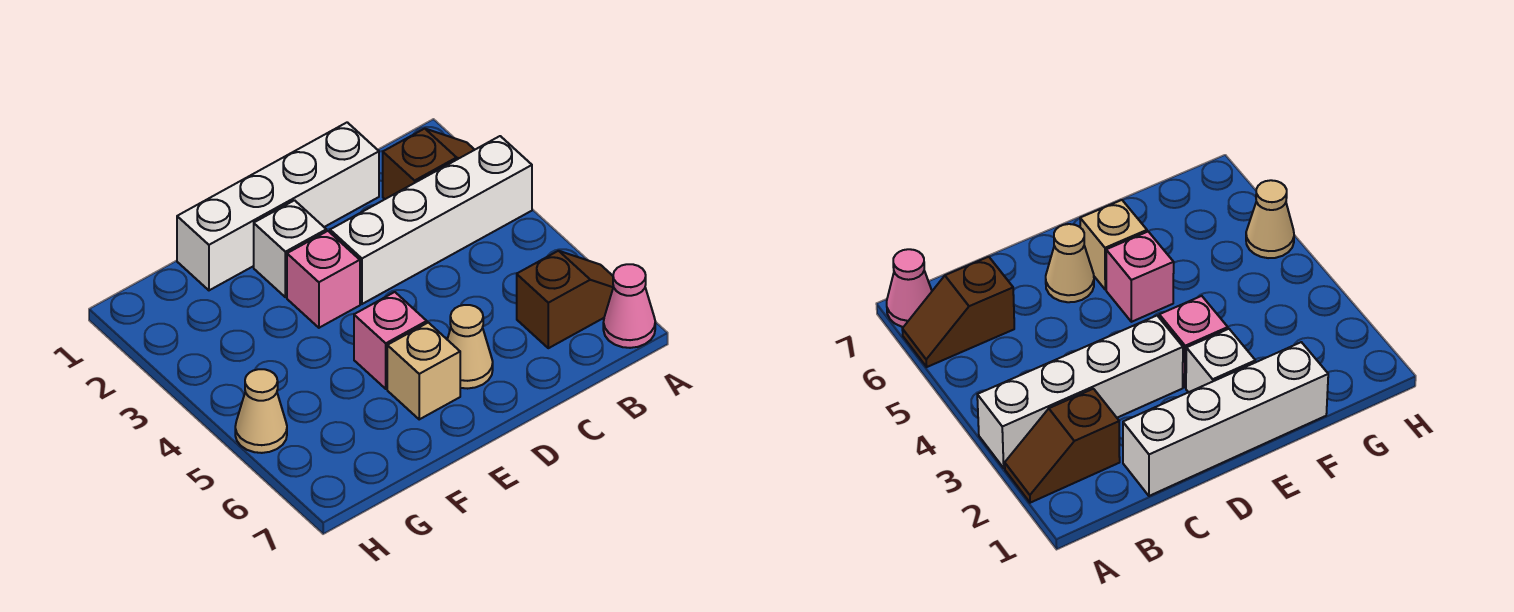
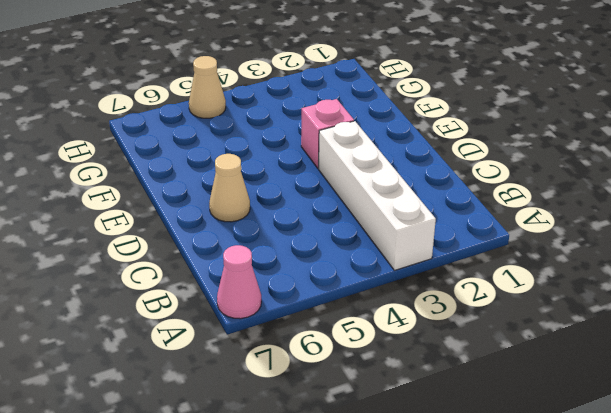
none -> brown slope A2:B2 level 1 top B
none -> brown slope A6:B6 level 1 top B

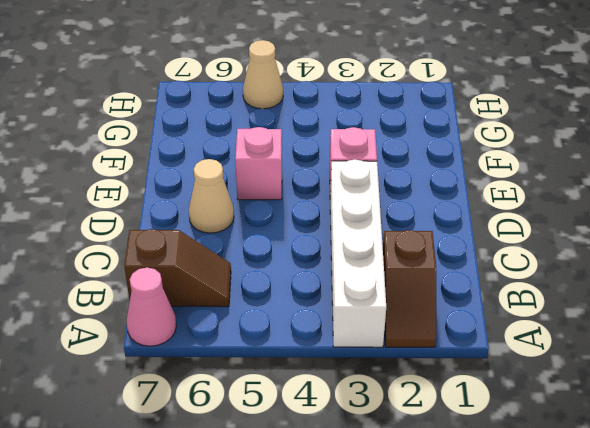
brown slope B6:B7 level 1 top 7 -> brown slope A6:B6 level 1 top B
none -> white brick C1:F1 level 1
none -> white brick E2 level 1

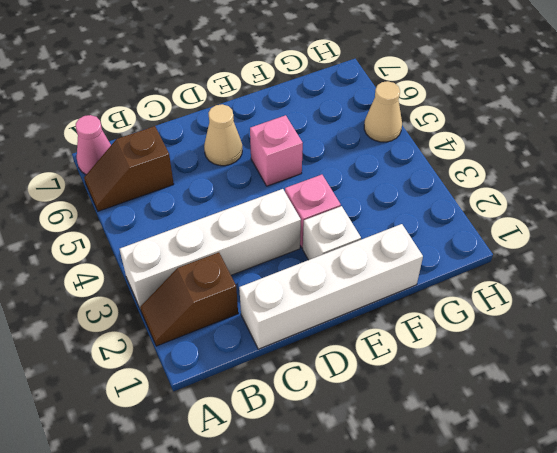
none -> tan brick E6 level 1

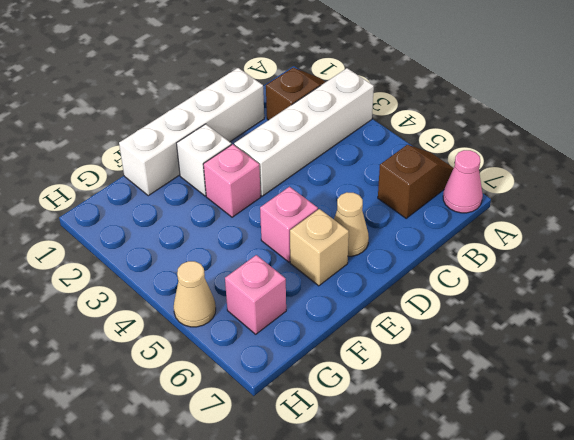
pink brick G6 level 1 -> none

